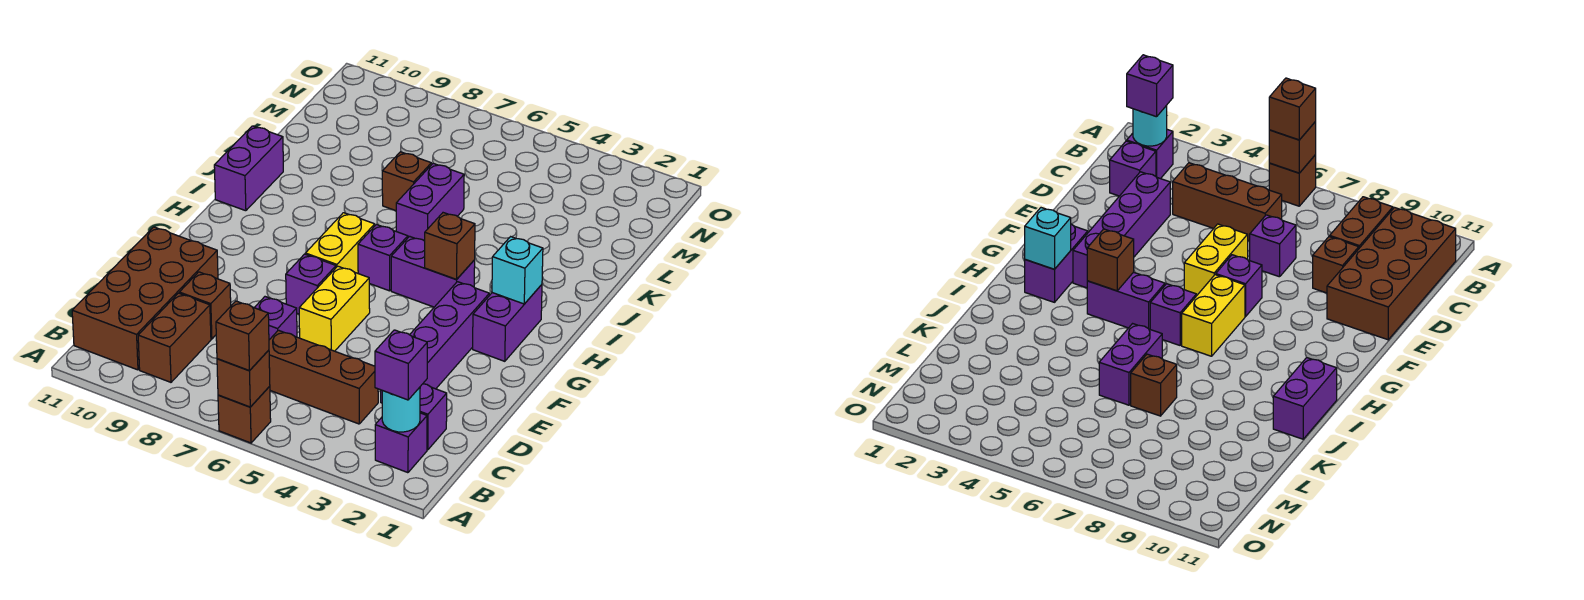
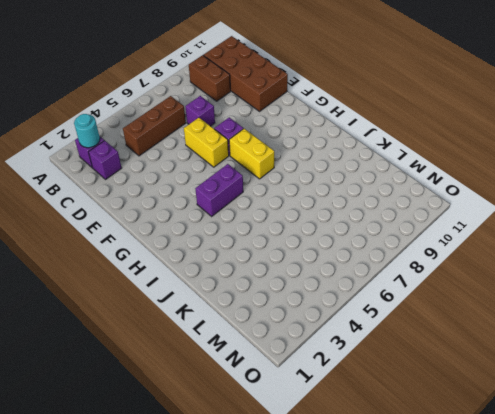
none -> brown brick A6 level 1
none -> purple brick D3:G3 level 1
none -> brown brick D9 level 1

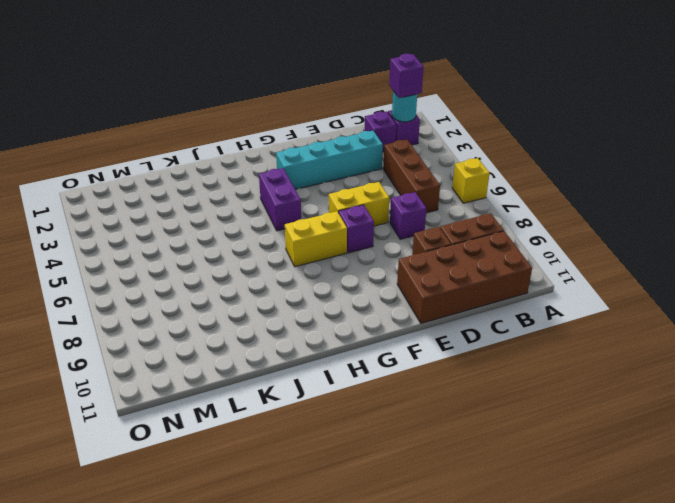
yellow brick A6 level 1 -> brown brick A6 level 1
cyan brick D3:G3 level 1 -> purple brick D3:G3 level 1
none -> purple brick G2:H2 level 1
none -> purple brick H6 level 1
none -> purple brick I11:J11 level 1

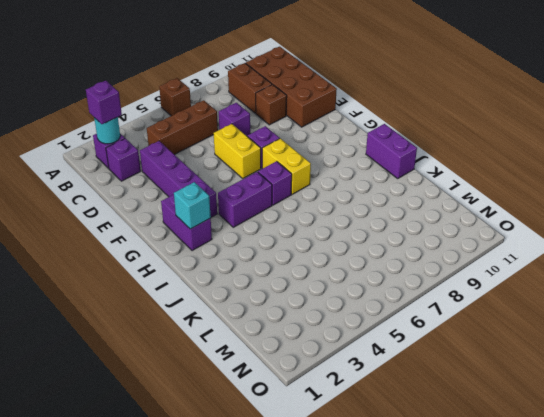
none -> purple brick J6:K6 level 1
none -> brown brick K7 level 1
none -> brown brick A6 level 2

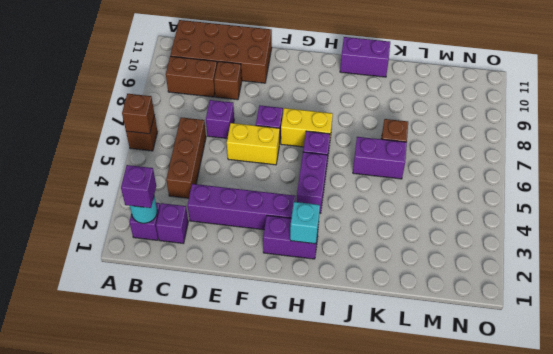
none -> brown brick H4 level 2
none -> brown brick A6 level 3

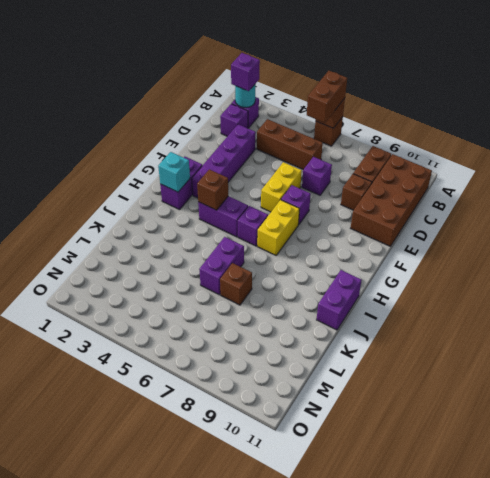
brown brick A6:B6 level 3 -> brown brick A6 level 3

